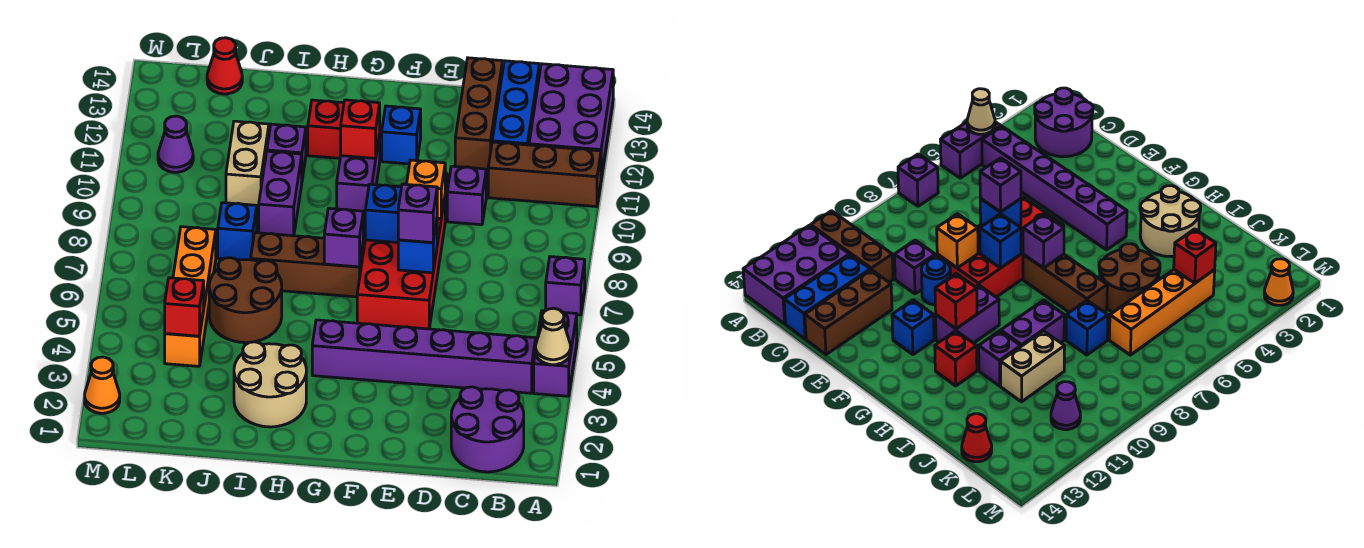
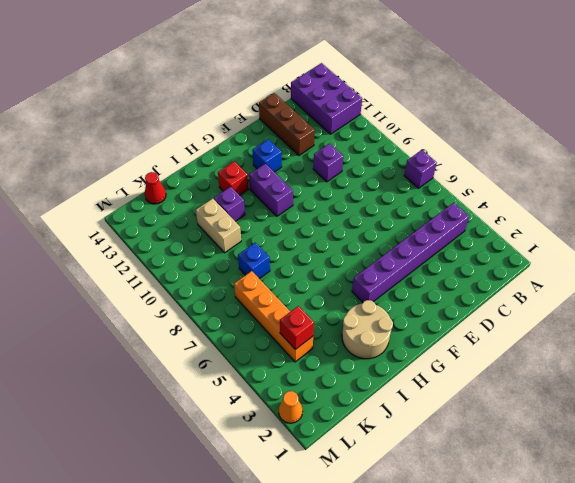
none -> purple brick A4:A5 level 1
none -> brown brick A11:C11 level 1
none -> purple round brick B1:C2 level 1
none -> blue brick C12:C14 level 1

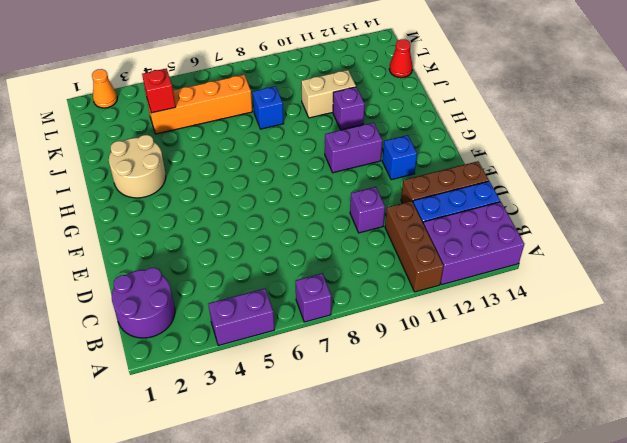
none -> purple brick B4:G4 level 1
none -> red brick E6:F9 level 1
none -> blue round brick E10 level 1
none -> brown brick G7:I7 level 1

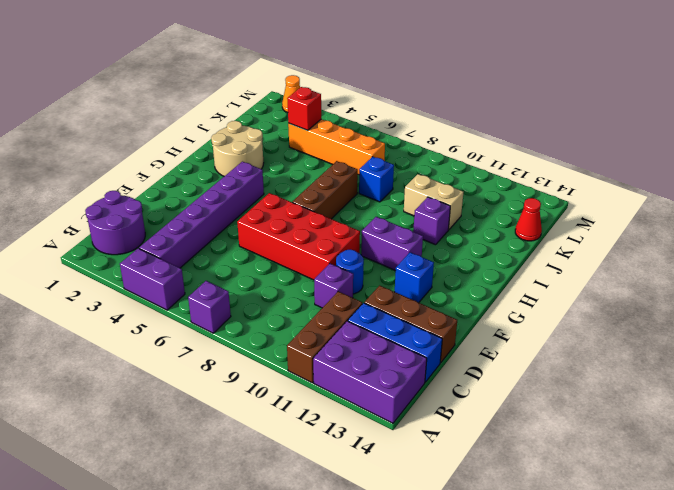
none -> red brick H12 level 1
none -> brown round brick I5:J6 level 1
none -> purple brick I9:I10 level 1
none -> purple cone L11 level 1

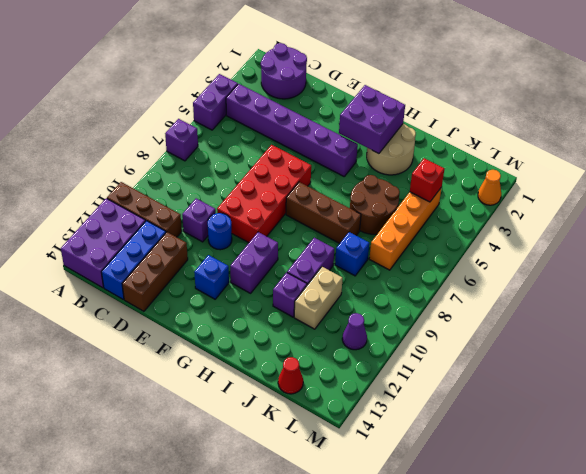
purple brick G2:H3 level 2 -> none
none -> red brick H12 level 1
none -> tan cone A4 level 2
none -> blue brick E7 level 2
none -> orange brick E9 level 2

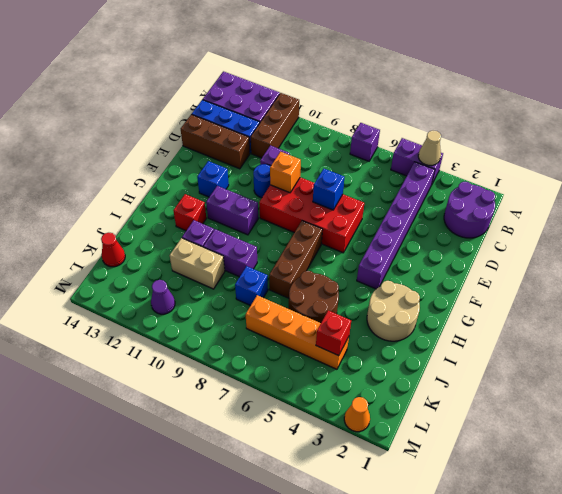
none -> blue brick F8 level 2
none -> purple brick G7 level 2
none -> red brick G11 level 2
none -> purple brick E7 level 3

